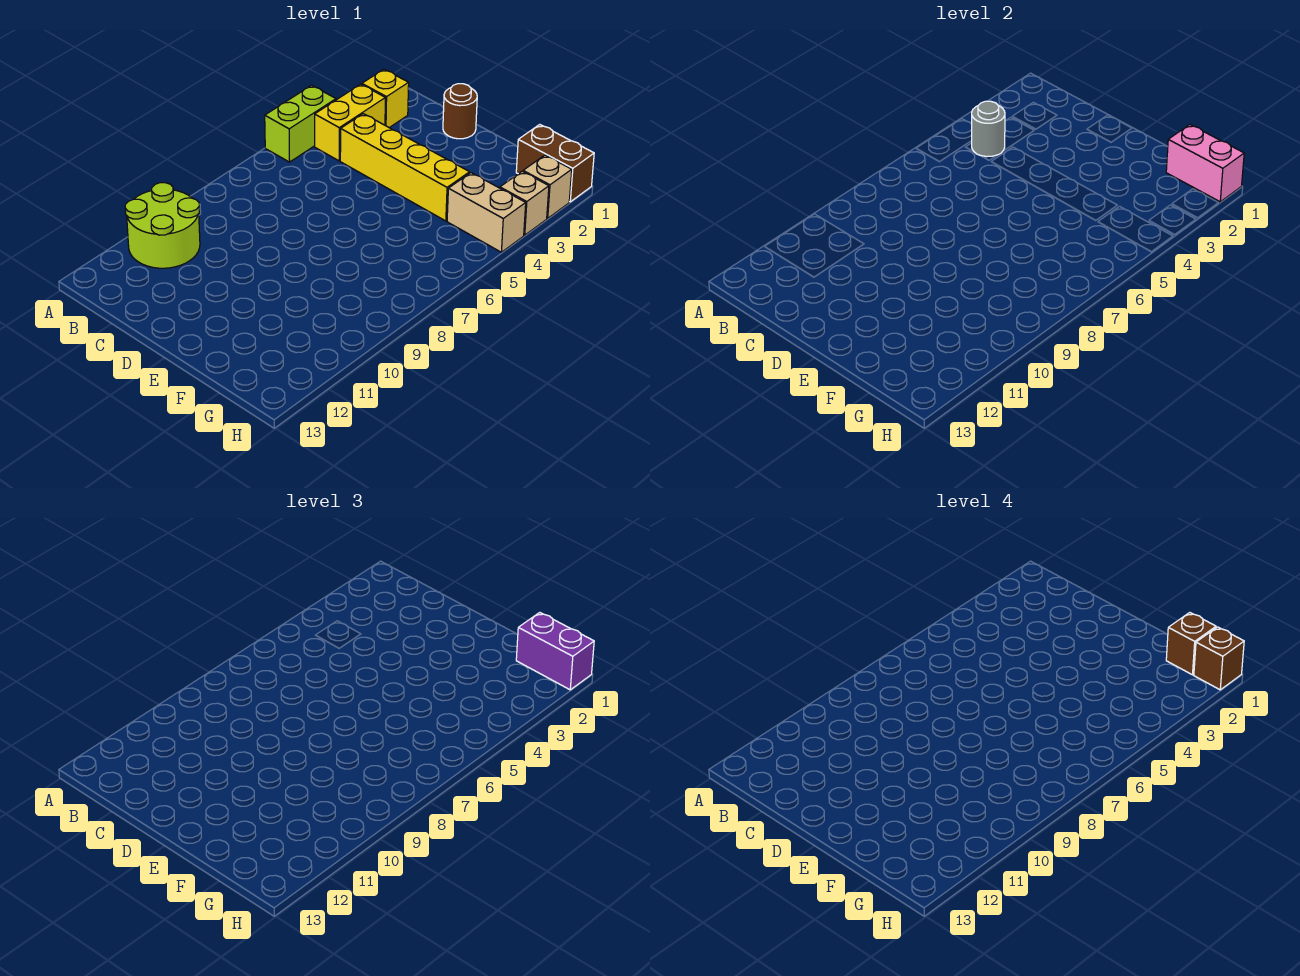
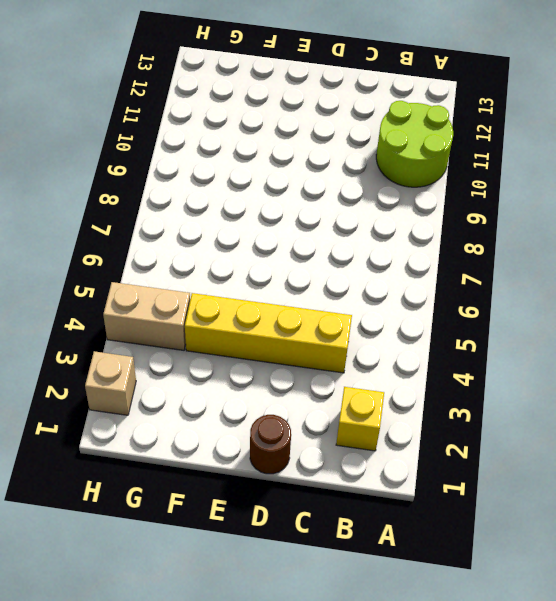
none -> lime brick A4:A5 level 1
none -> yellow brick B3:B4 level 1
none -> brown brick G1:H1 level 1

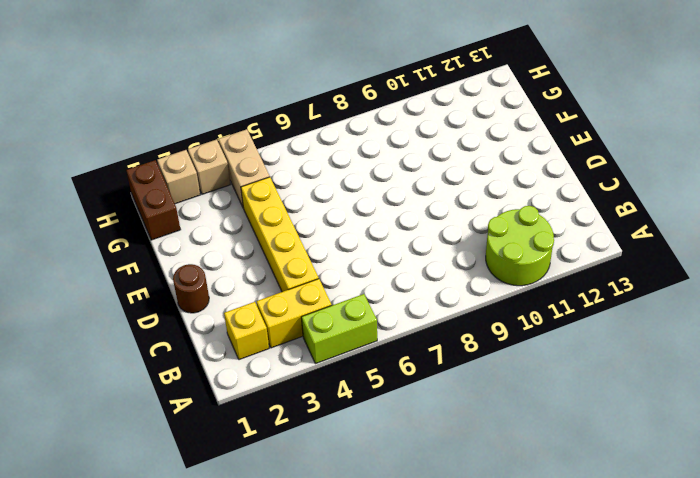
none -> grey round brick B4 level 2
none -> pink brick G1:H1 level 2
none -> purple brick G1:H1 level 3

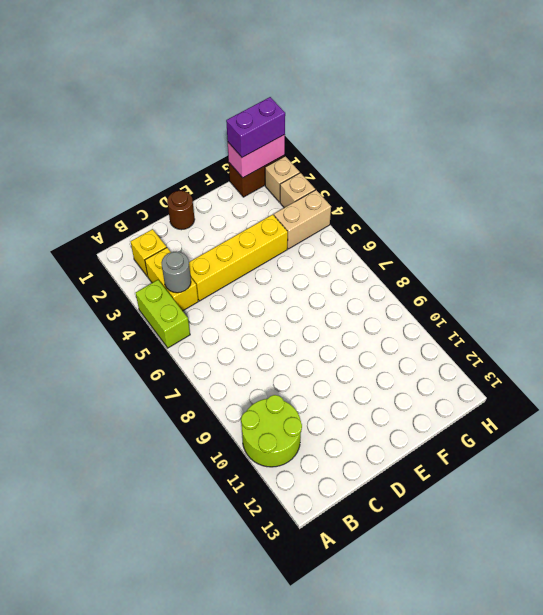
none -> brown brick G1 level 4
none -> brown brick H1 level 4

